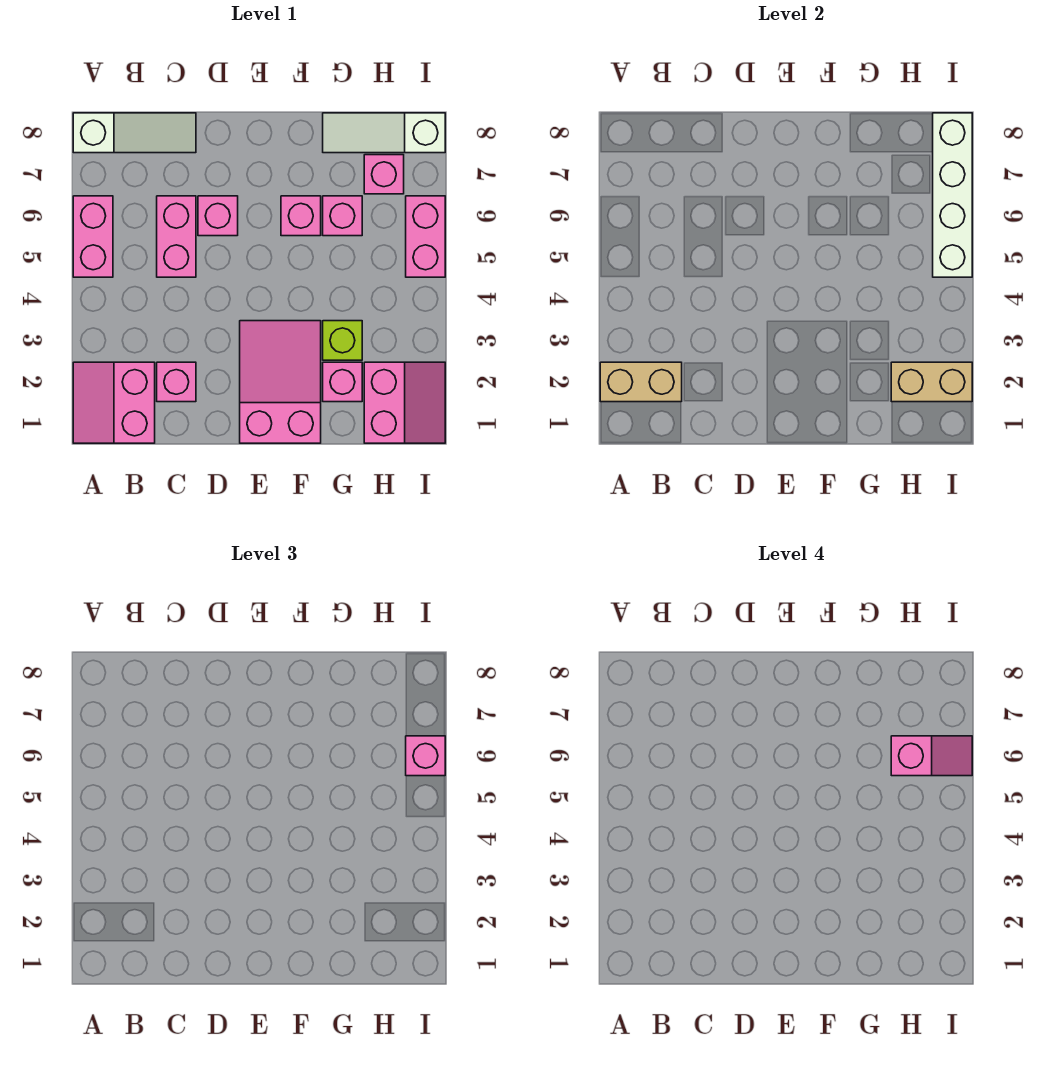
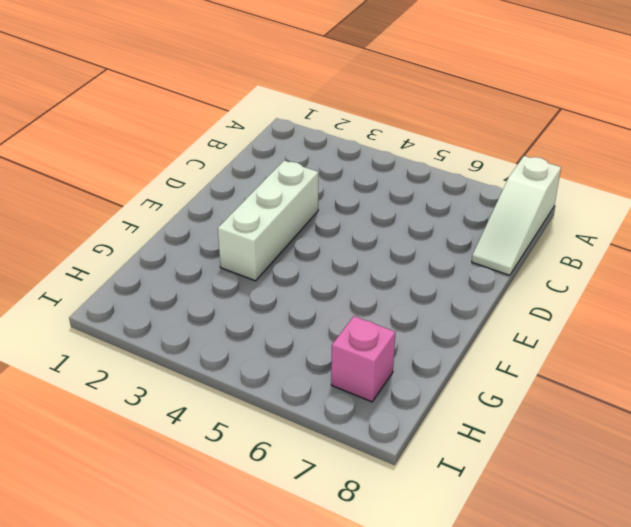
white brick D3:F3 level 1 -> pink slope E1:F3 level 1 top 1
none -> pink slope A1:B2 level 1 top B
none -> pink brick A5:A6 level 1
none -> pink brick C2 level 1

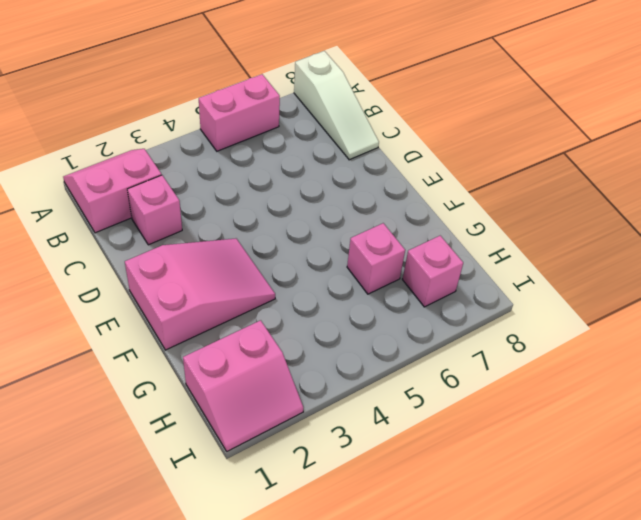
none -> pink brick C5:C6 level 1
none -> pink brick D6 level 1
none -> pink brick F6 level 1

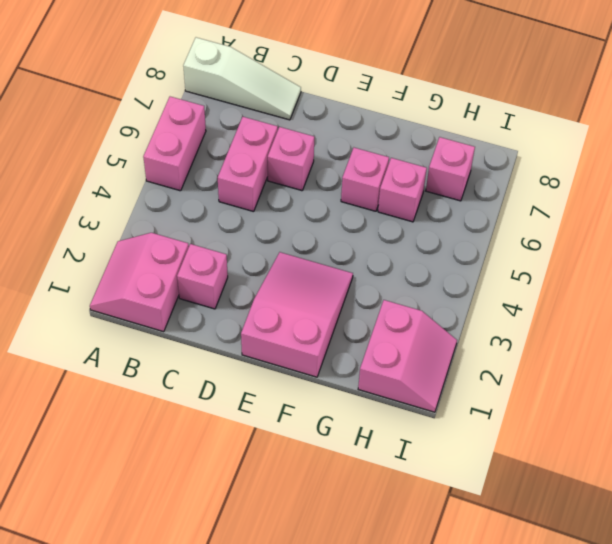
none -> pink brick G2 level 1
none -> lime brick G3 level 1
none -> white slope G8:I8 level 1 top I

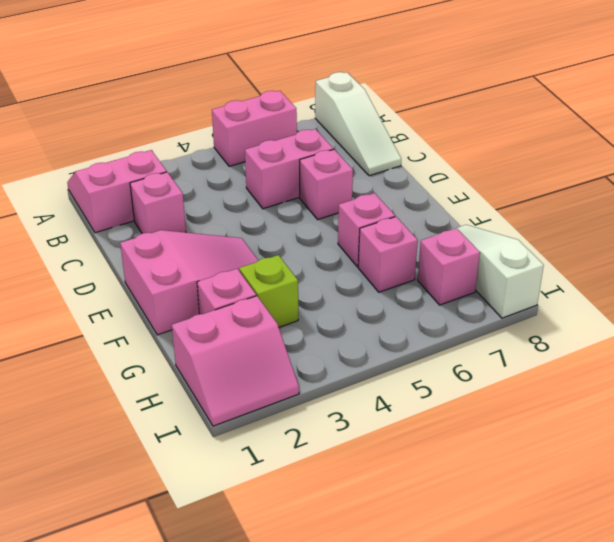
none -> pink brick I5:I6 level 1
none -> tan brick A2:B2 level 2
none -> tan brick H2:I2 level 2

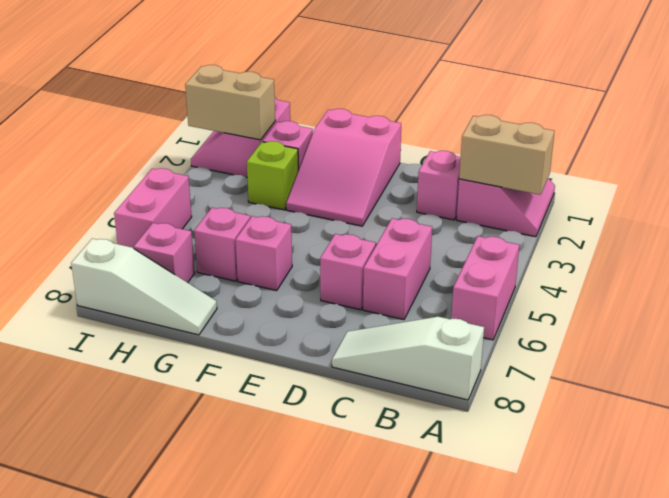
none -> white brick I5:I8 level 2
none -> pink brick I6 level 3
none -> pink slope H6:I6 level 4 top H

